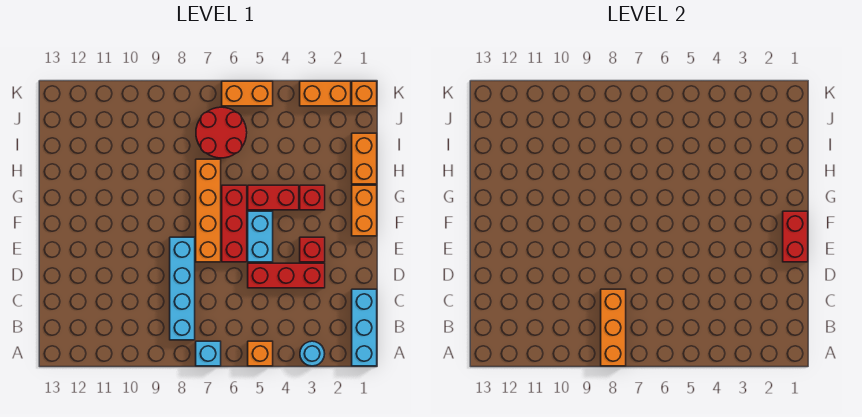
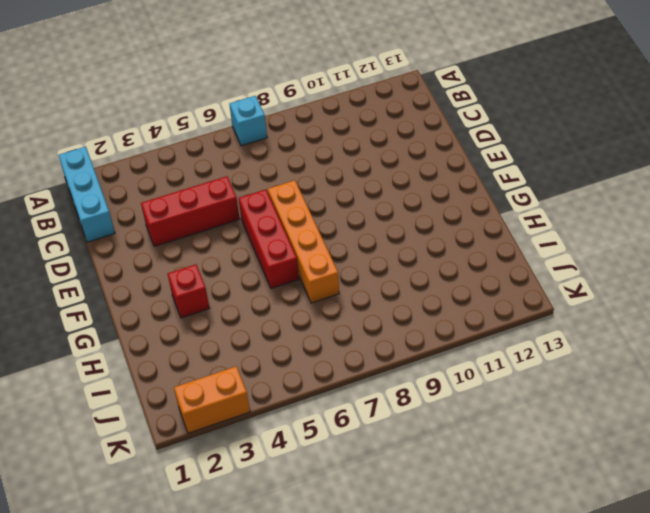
none -> cyan round brick A3 level 1
none -> orange brick A5 level 1
none -> cyan brick B8:E8 level 1

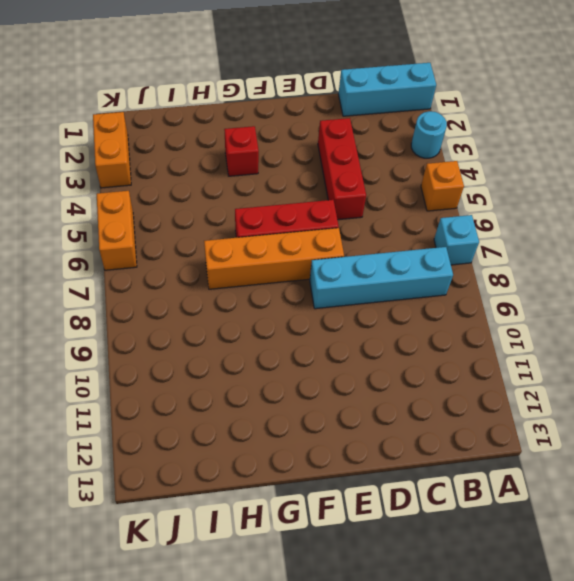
none -> red brick E3 level 1
none -> cyan brick E5:F5 level 1
none -> orange brick F1:G1 level 1

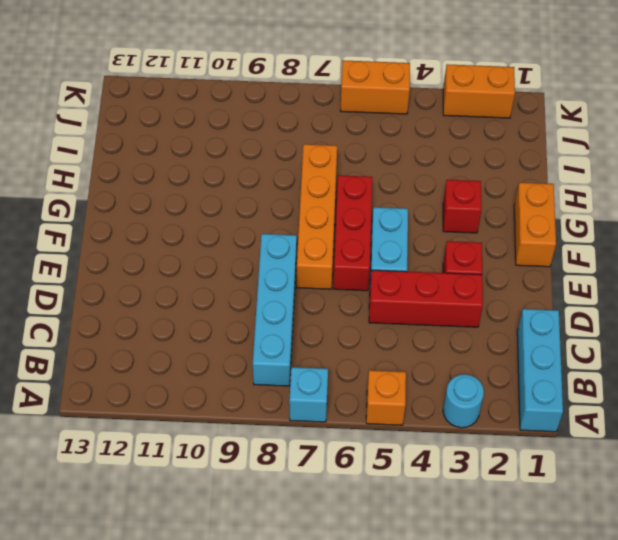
none -> red brick G4:G5 level 1
none -> orange brick H1:I1 level 1
none -> red round brick I6:J7 level 1

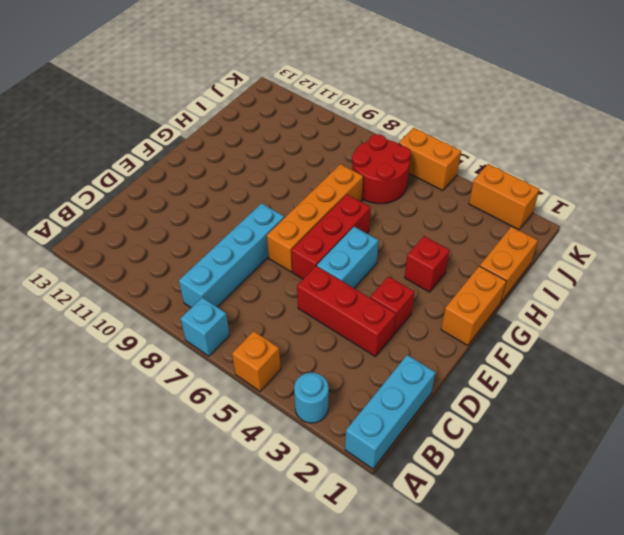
none -> red brick G4:G5 level 1
none -> orange brick K1 level 1
none -> orange brick A8:C8 level 2

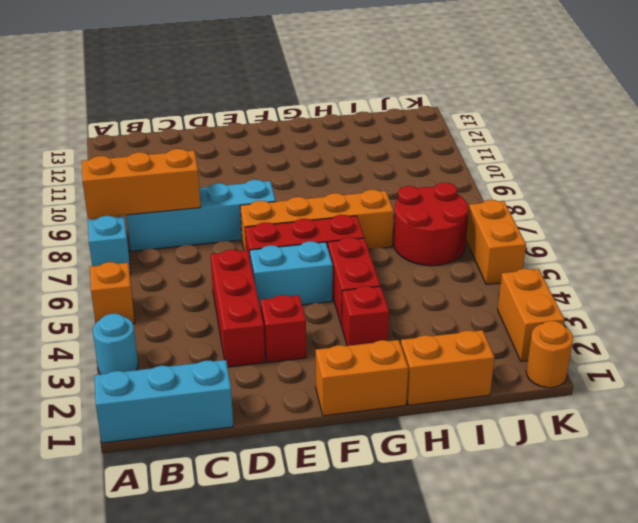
orange round brick K1 level 1 -> orange brick K1 level 1
none -> red brick E1:F1 level 2

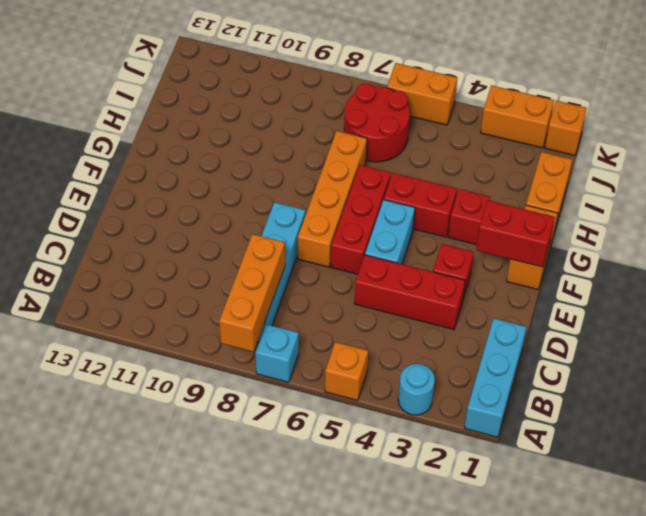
red brick F1:F2 level 2 -> red brick E1:F1 level 2

